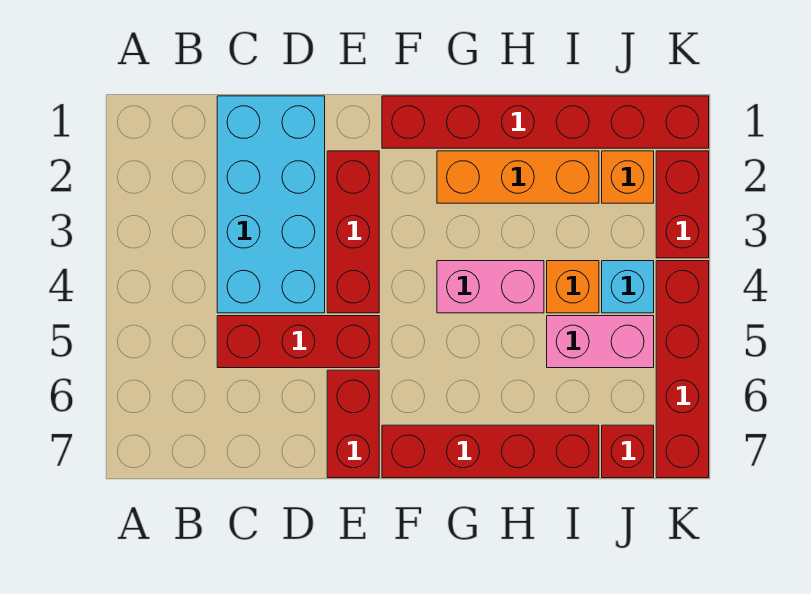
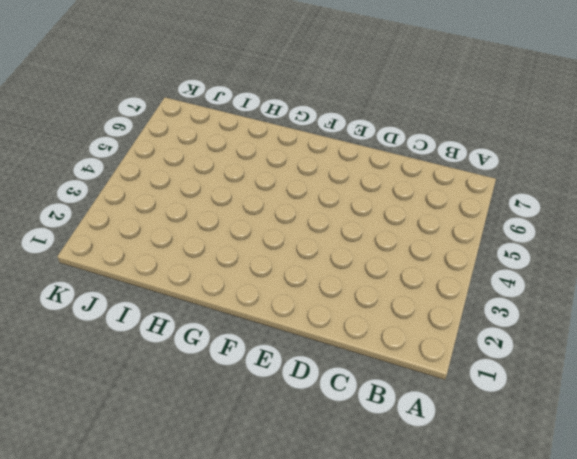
none -> cyan brick C1:D4 level 1
none -> red brick C5:E5 level 1
none -> red brick E2:E4 level 1

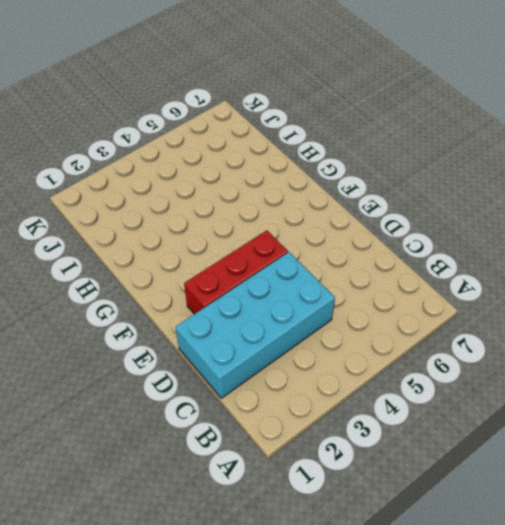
none -> red brick C5:E5 level 1
none -> red brick E6:E7 level 1
none -> red brick F1:K1 level 1

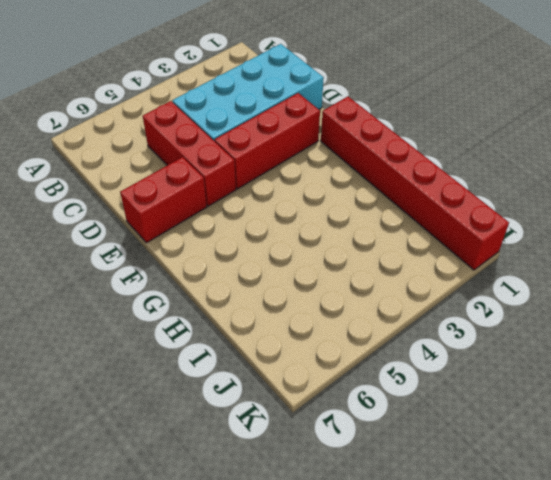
none -> red brick F7:I7 level 1
none -> orange brick G2:I2 level 1
none -> pink brick G4:H4 level 1

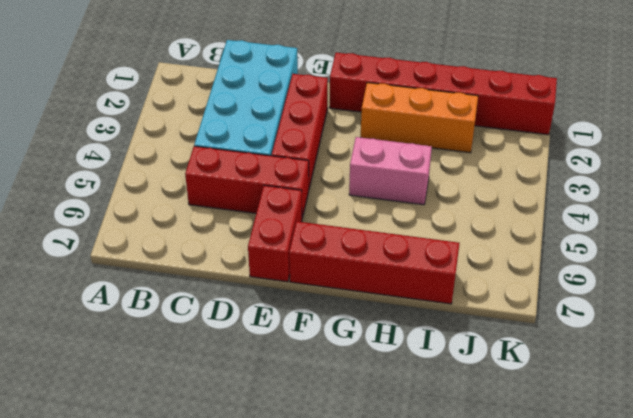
none -> orange brick I4 level 1
none -> pink brick I5:J5 level 1
none -> orange brick J2 level 1

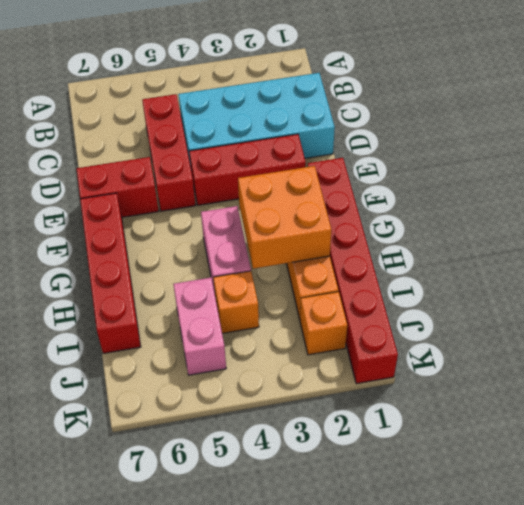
orange brick G2:H3 level 2 -> none
none -> cyan brick J4 level 1
none -> red brick J7 level 1
none -> red brick K2:K3 level 1

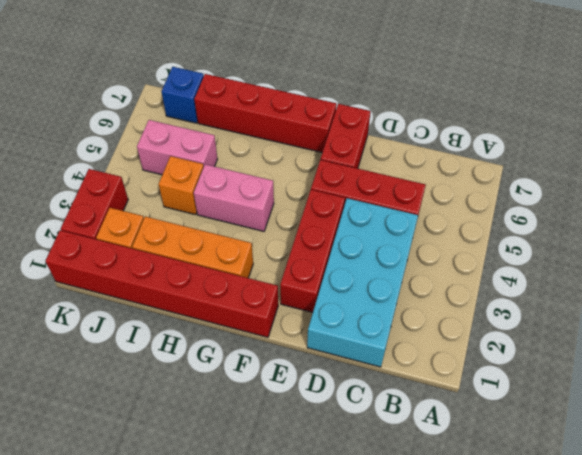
blue brick J7 level 1 -> red brick J7 level 1
none -> cyan brick J4 level 1
none -> red brick K4:K7 level 1

